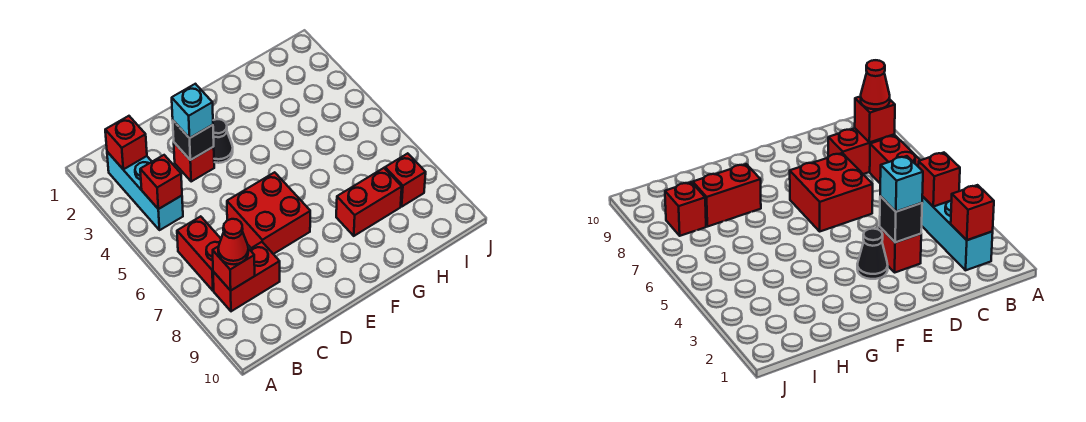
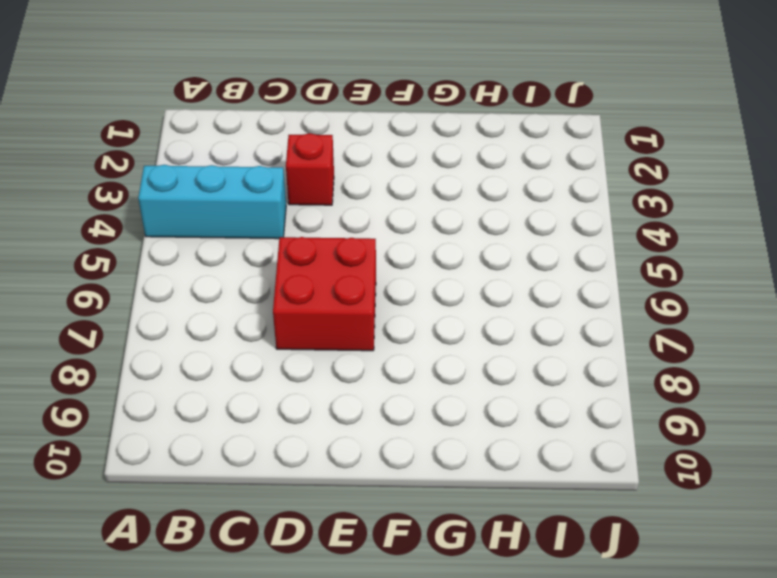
cyan brick A4:C4 level 1 -> cyan brick B2:B4 level 1
none -> red brick B6:B7 level 1
none -> red brick B8:C8 level 1
none -> black cone E3 level 1

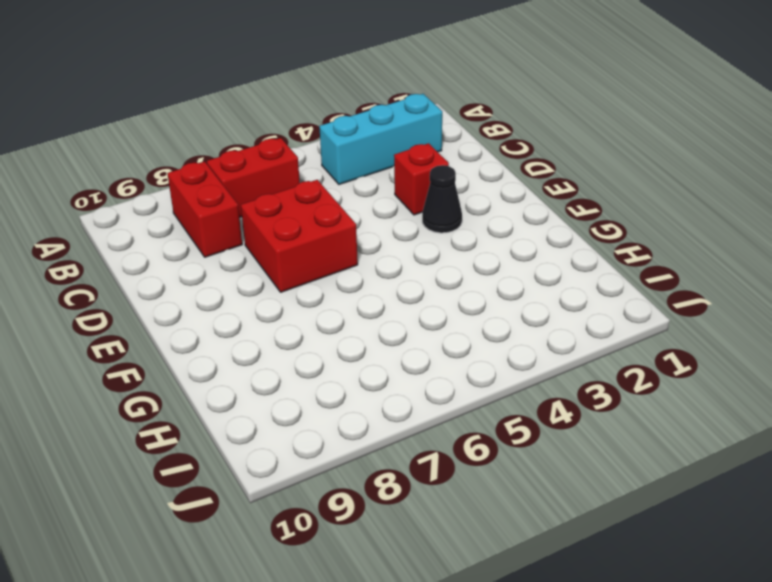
none -> red brick G8:H8 level 1
none -> red brick I8 level 1
none -> red brick B2 level 2

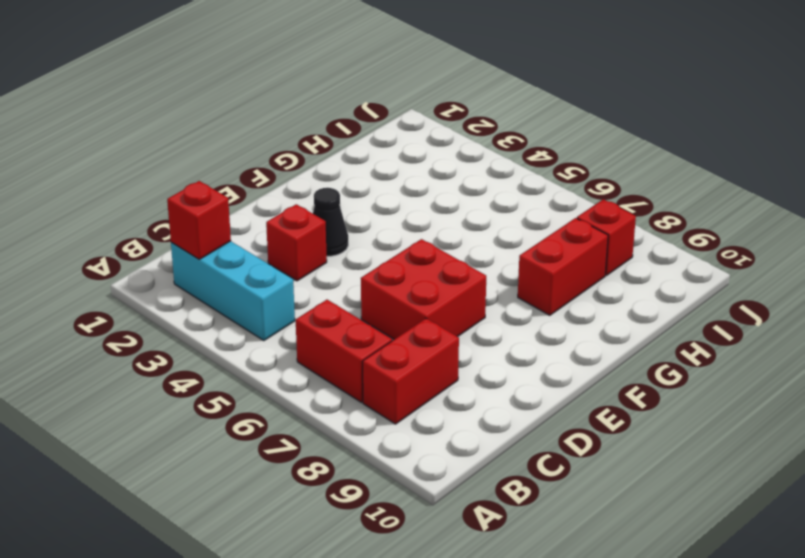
none -> red brick B4 level 2
none -> red brick B8 level 2
none -> black brick D3 level 2

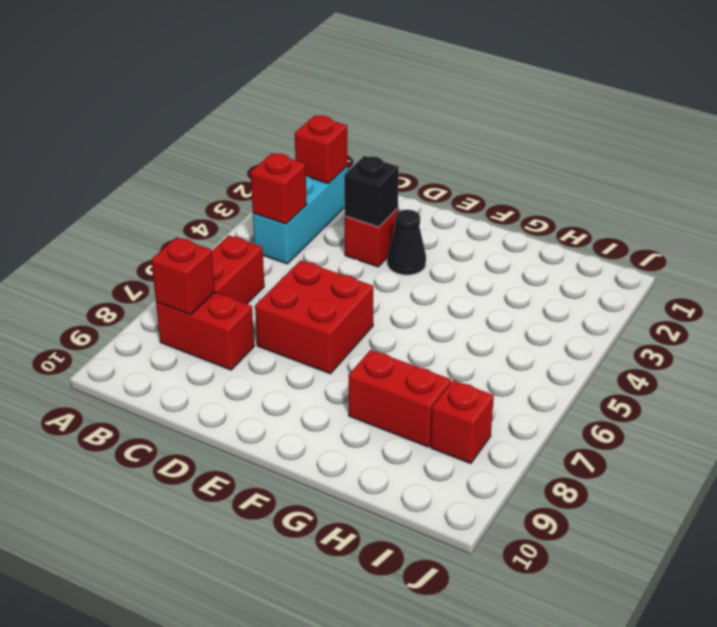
none -> red cone B8 level 3
none -> cyan brick D3 level 3

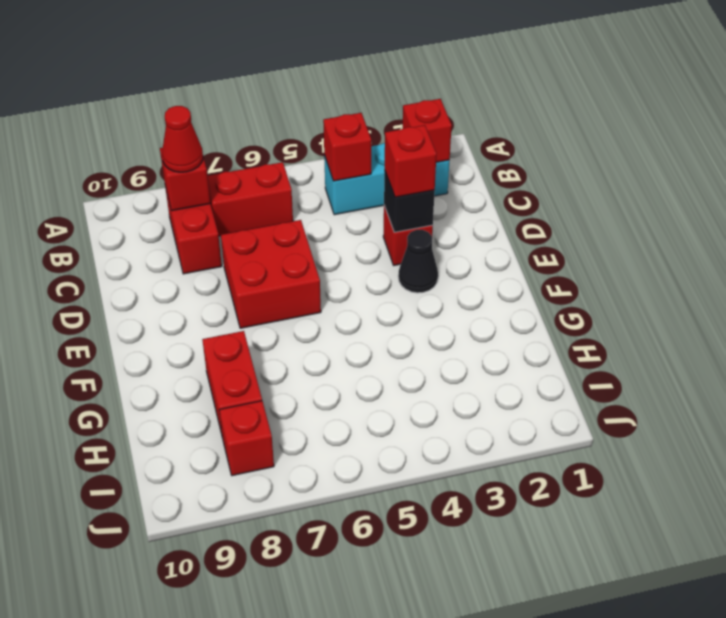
red brick D3 level 3 -> cyan brick D3 level 3

